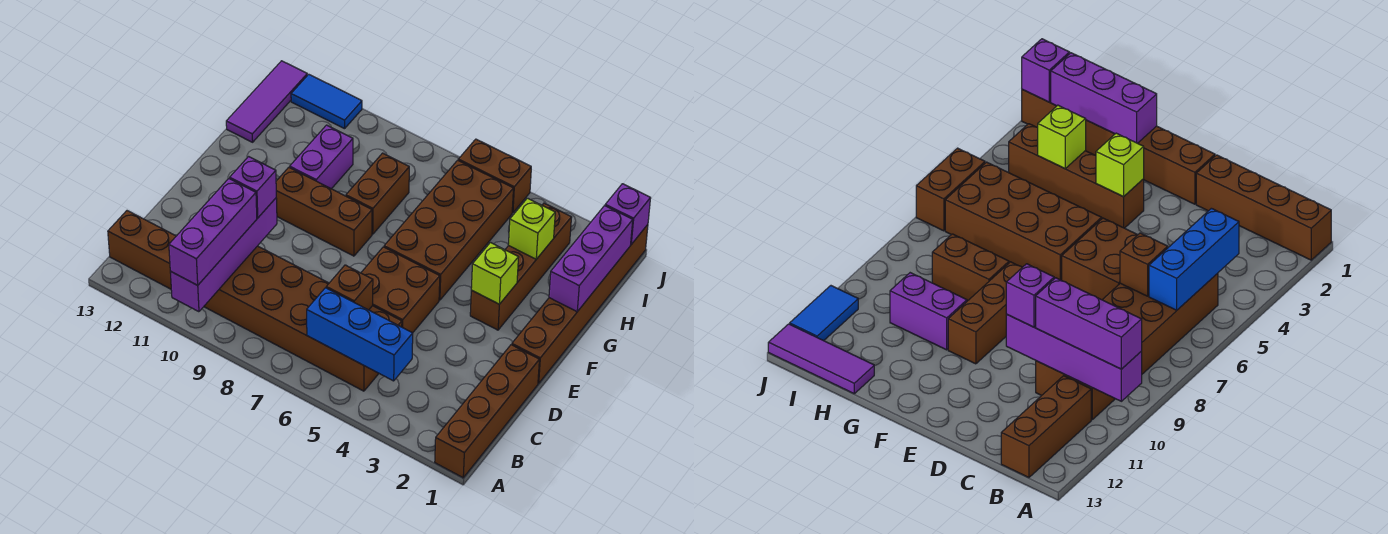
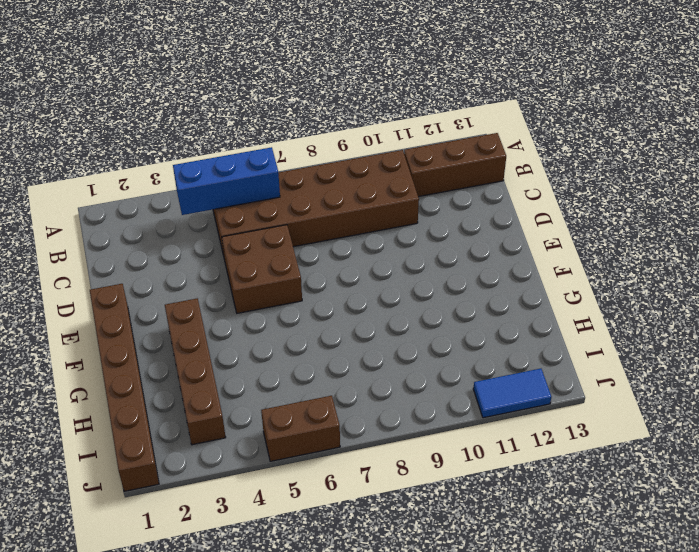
none -> brown brick A1:D1 level 1
none -> brown brick F5:I6 level 1
none -> brown brick F8:F10 level 1

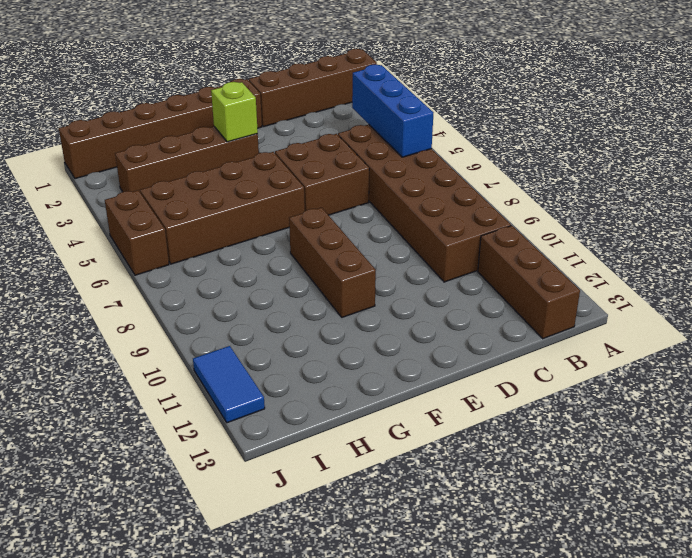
none -> brown brick G8:H8 level 1
none -> purple brick G10:H10 level 1
none -> purple tile H13:J13 level 1

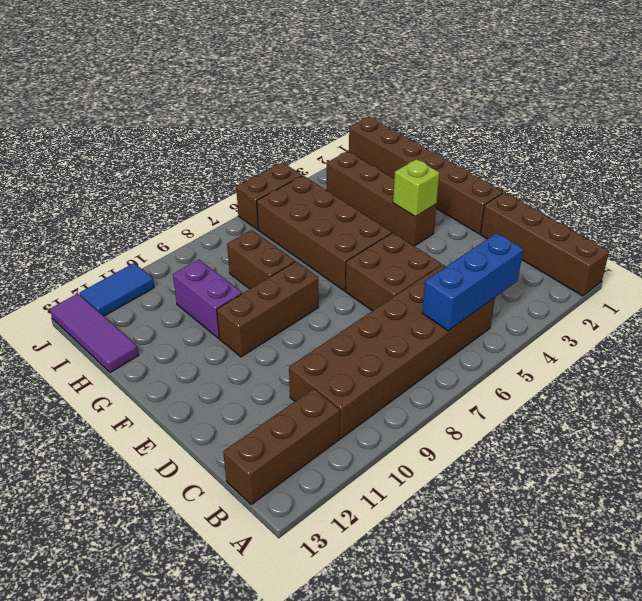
none -> purple brick A10:D10 level 2
none -> brown brick C6 level 2
none -> purple brick G1:I1 level 2

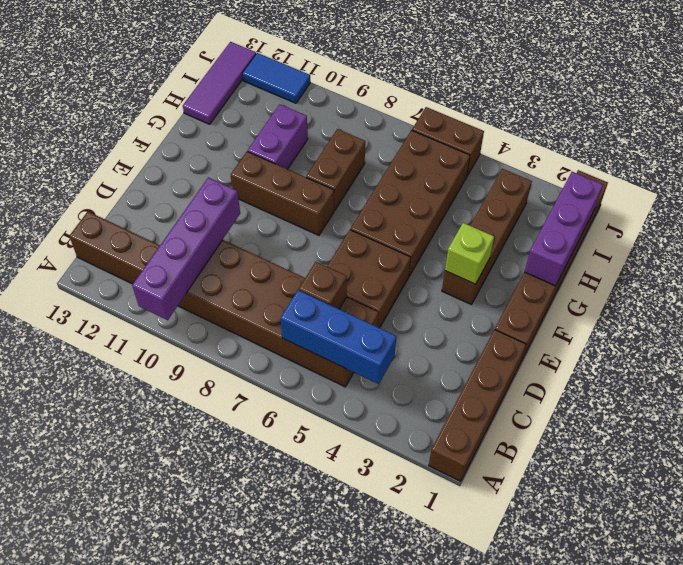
none -> lime brick H3 level 2
none -> purple brick J1 level 2
none -> purple brick A10:C10 level 3

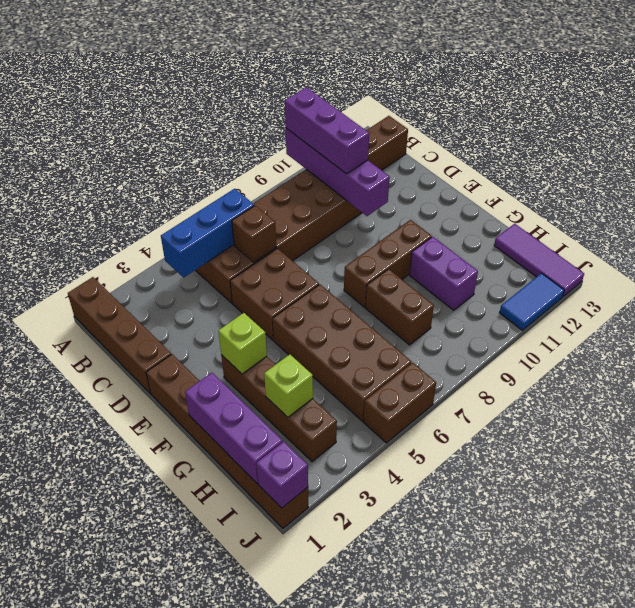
none -> purple brick D10 level 3

